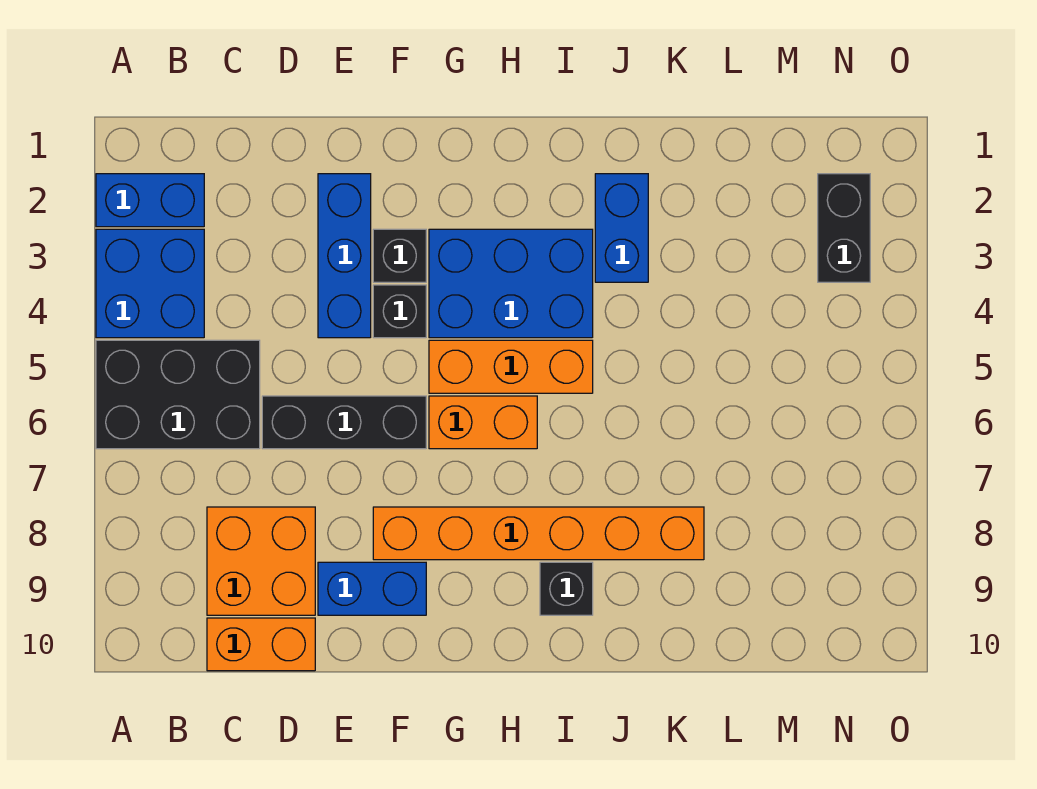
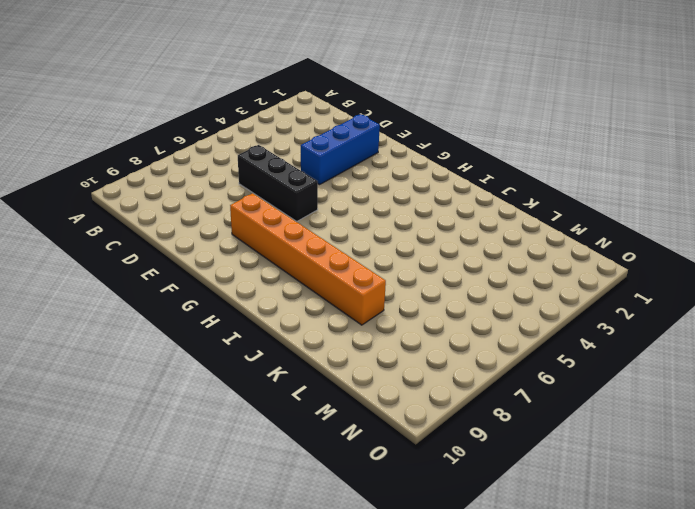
none -> blue brick A2:B2 level 1
none -> blue brick A3:B4 level 1
none -> black brick A5:C6 level 1

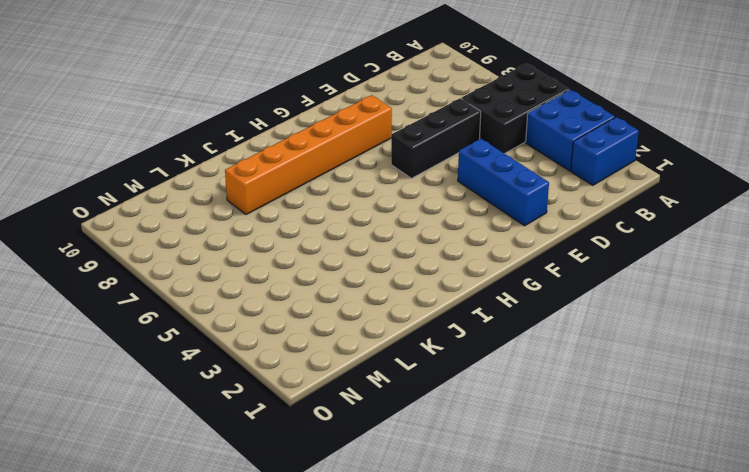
none -> orange brick C8:D9 level 1
none -> orange brick C10:D10 level 1
none -> blue brick E9:F9 level 1

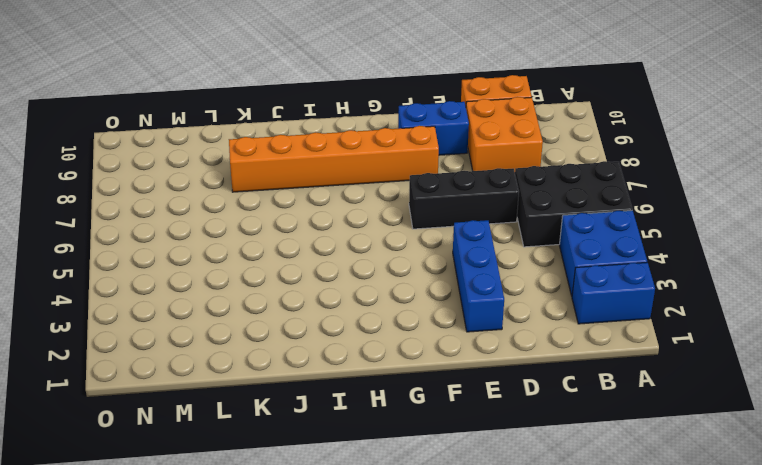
none -> black brick F3 level 1
none -> black brick F4 level 1
none -> blue brick G3:I4 level 1

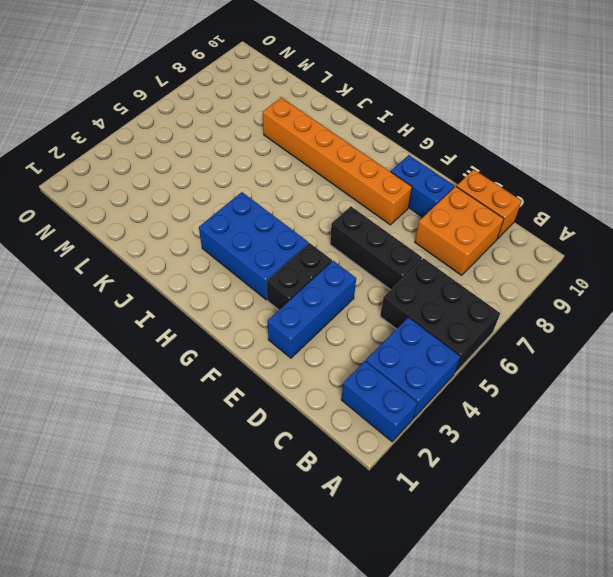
none -> orange brick G5:I5 level 1
none -> orange brick G6:H6 level 1
none -> black brick I9 level 1

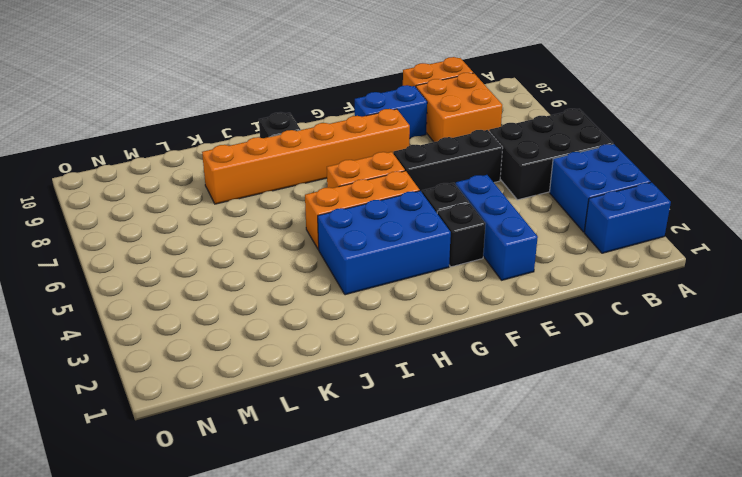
none -> blue brick J2:J3 level 1
none -> black brick N2:N3 level 1

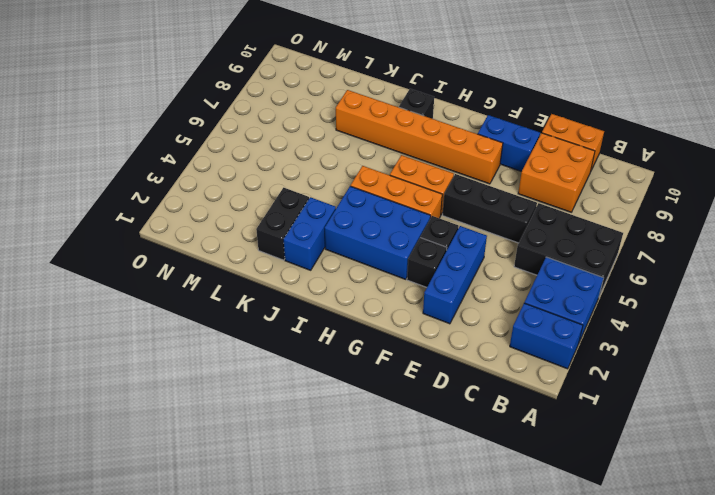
black brick K2:K3 level 1 -> black brick N2:N3 level 1

